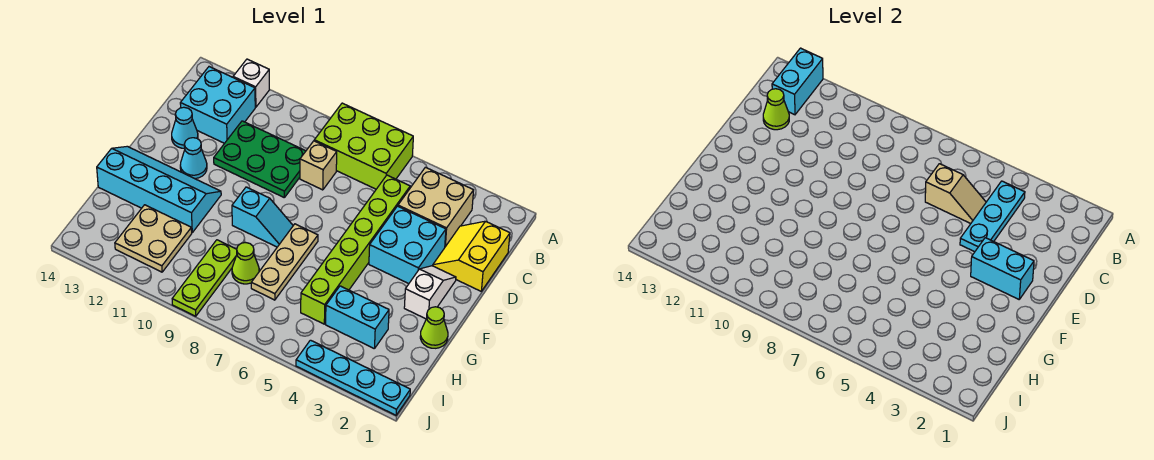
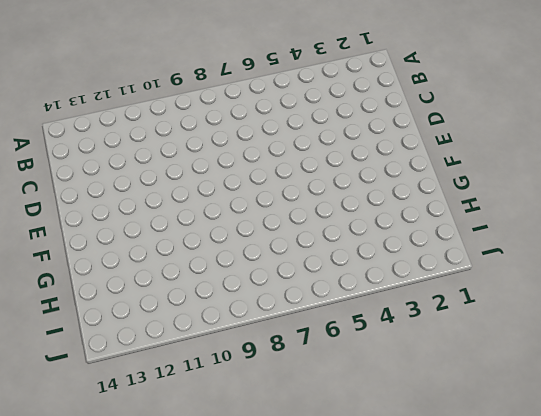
none -> lime brick A6:B8 level 1
none -> white brick A12 level 1
none -> tan brick B3:C4 level 1

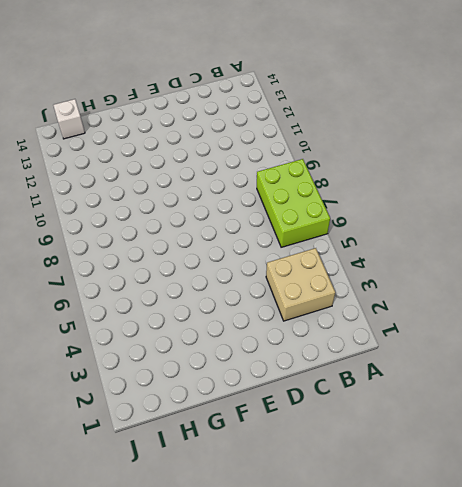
white brick I14 level 1 -> white brick A12 level 1
none -> cyan brick B12:C13 level 1
none -> yellow slope C1:D2 level 1 top 1
none -> lime brick C5:H5 level 1

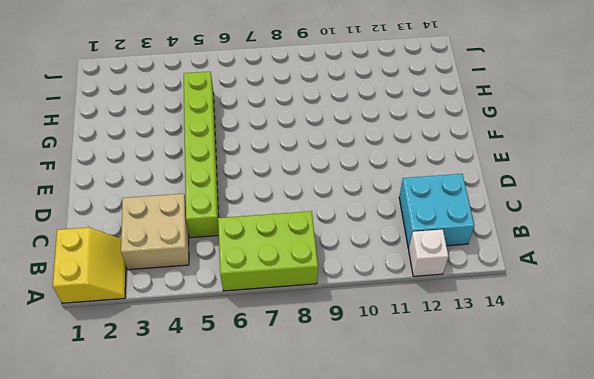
yellow slope A1:B2 level 1 top 1 -> yellow slope C1:D2 level 1 top 1
none -> tan brick C8 level 1
none -> green plate C9:D11 level 1
none -> cyan brick D3:E4 level 1

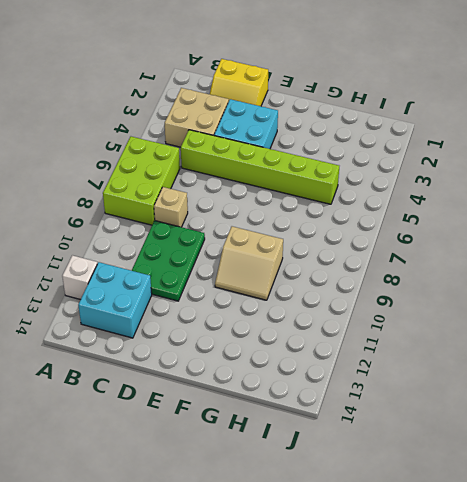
tan slope F9:G10 level 1 top 9 -> cyan slope F8:F9 level 1 top 9
none -> cyan cone D13 level 1
none -> white slope E2:F2 level 1 top F
none -> cyan cone E12 level 1

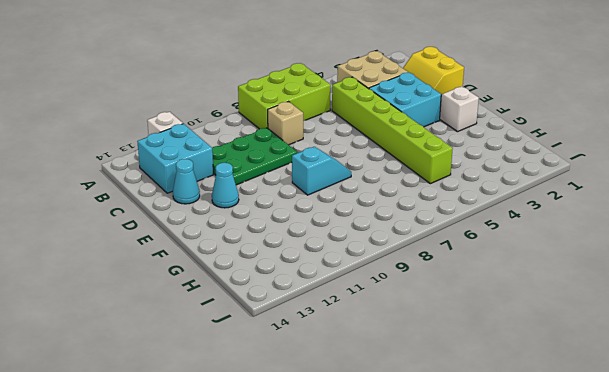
none -> tan plate F7:H7 level 1
none -> cyan slope F11:G14 level 1 top G
none -> lime cone G1 level 1

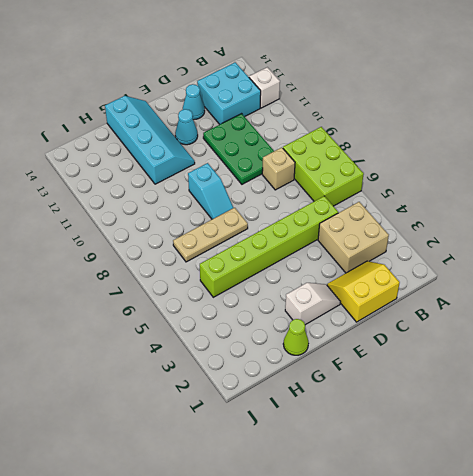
none -> cyan brick D3:E4 level 1
none -> cyan brick H3:H4 level 1
none -> lime cone H8 level 1

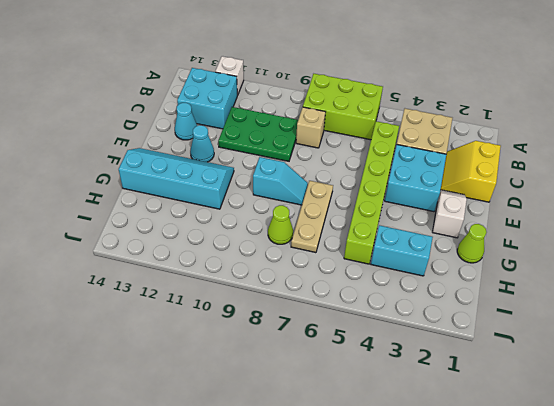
none -> lime plate H9:J9 level 1
none -> tan plate H11:I12 level 1
none -> cyan plate J1:J4 level 1

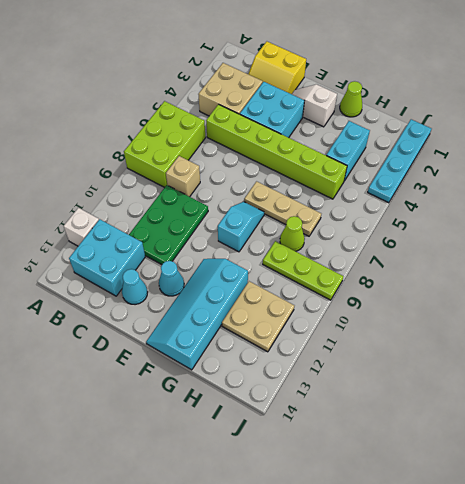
none -> cyan brick A13:B13 level 2
none -> cyan plate B4:D4 level 2
none -> tan slope C5:C6 level 2 top 6

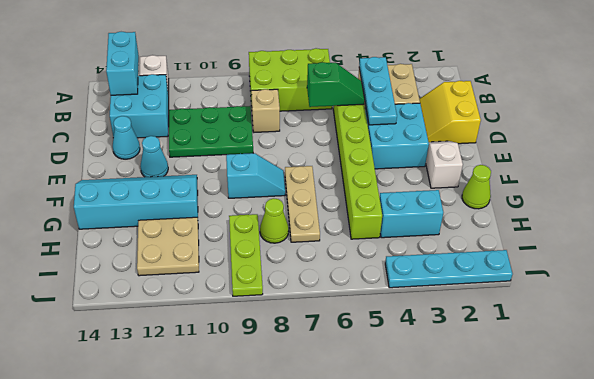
green slope C5:C6 level 2 top 6 -> tan slope C5:C6 level 2 top 6
none -> lime cone C13 level 2
none -> cyan brick E2:E3 level 2

